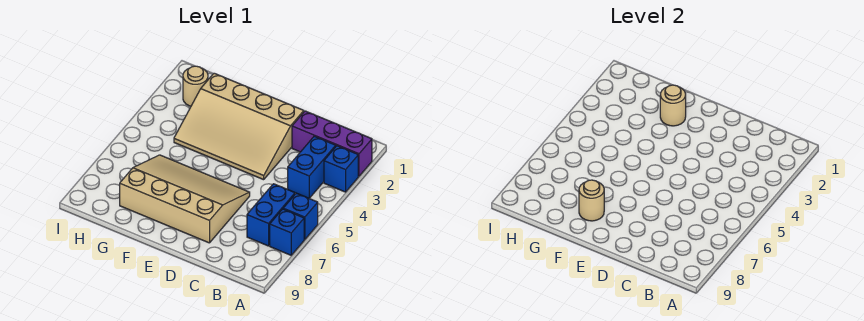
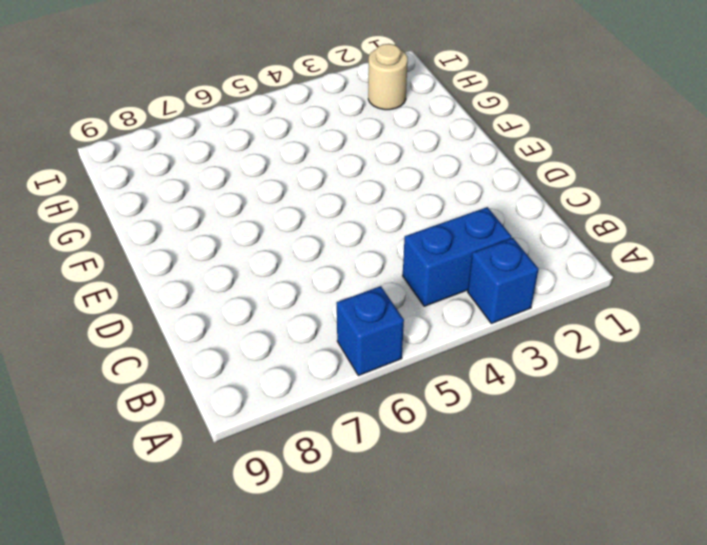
none -> purple brick A2:C2 level 1
none -> blue brick A7 level 1

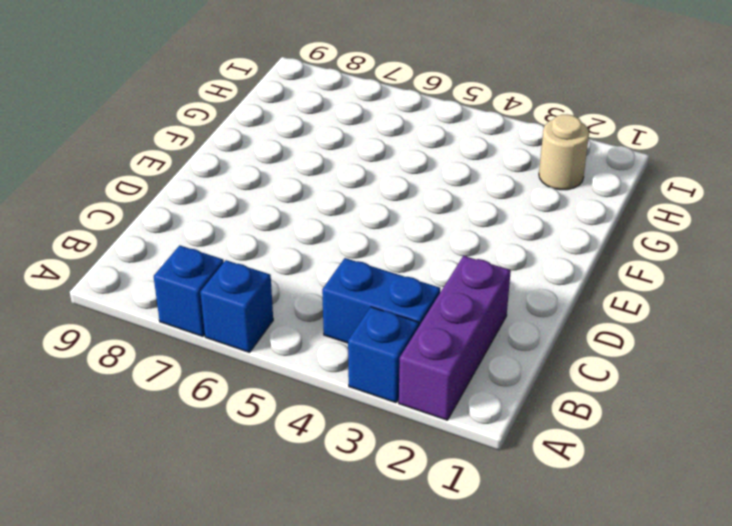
none -> blue brick B6:B7 level 1
none -> tan slope D2:G4 level 1 top 2

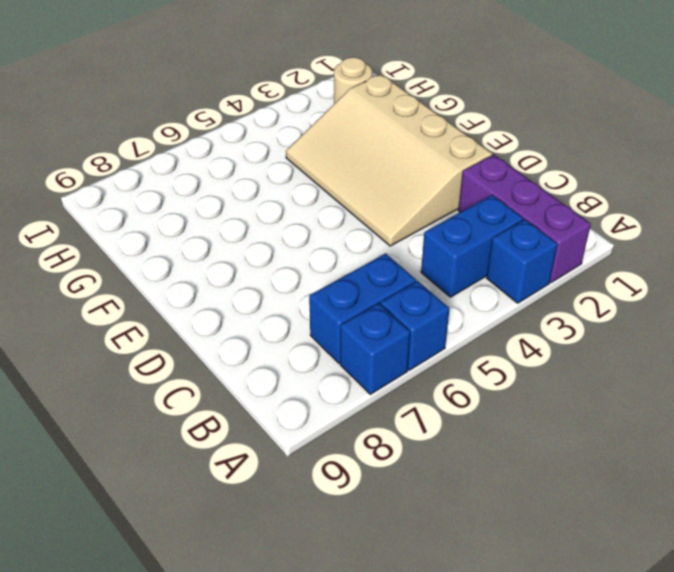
none -> tan slope D6:G8 level 1 top 8
none -> tan round brick F2 level 2

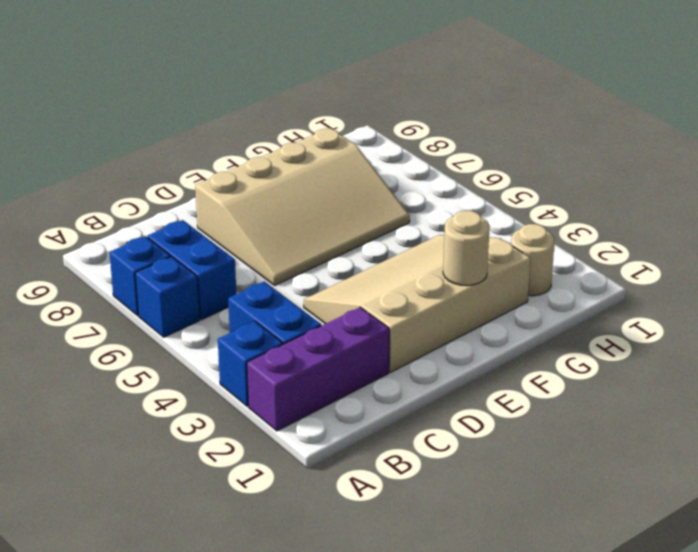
none -> tan round brick F8 level 2

